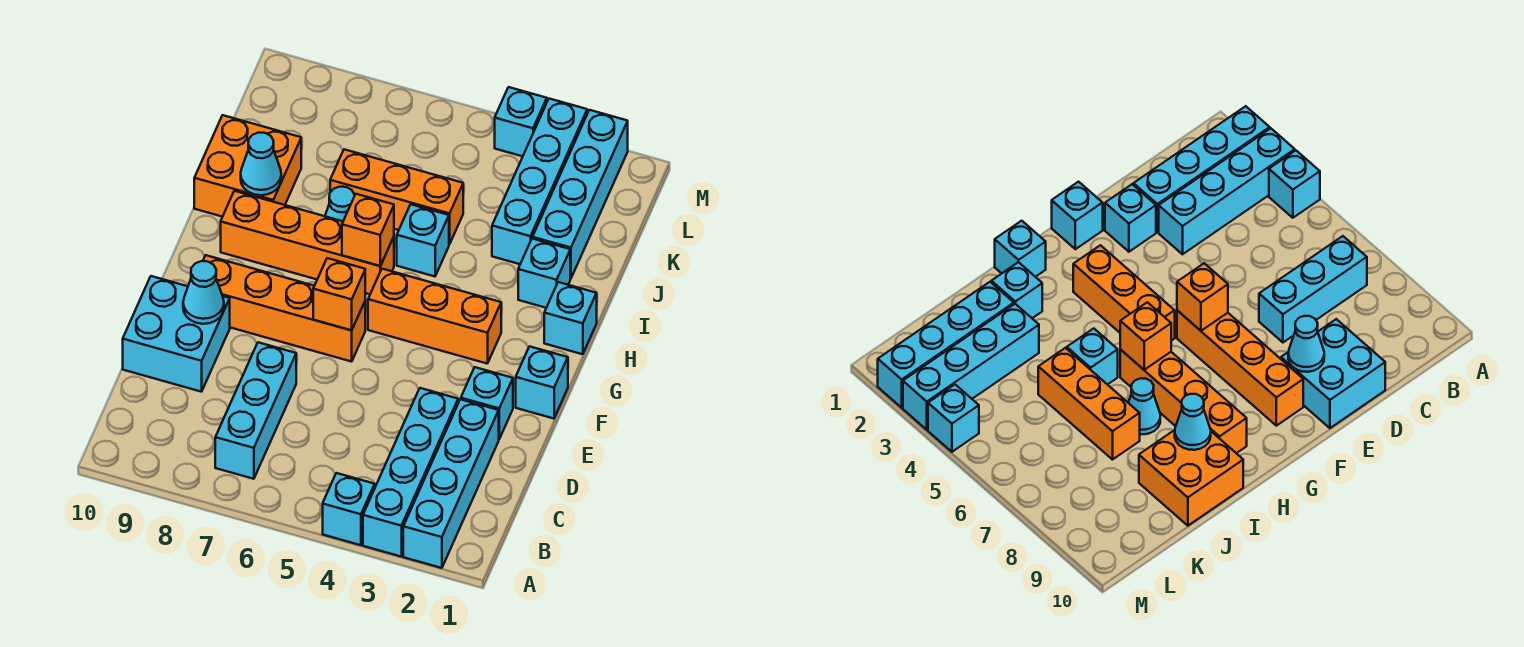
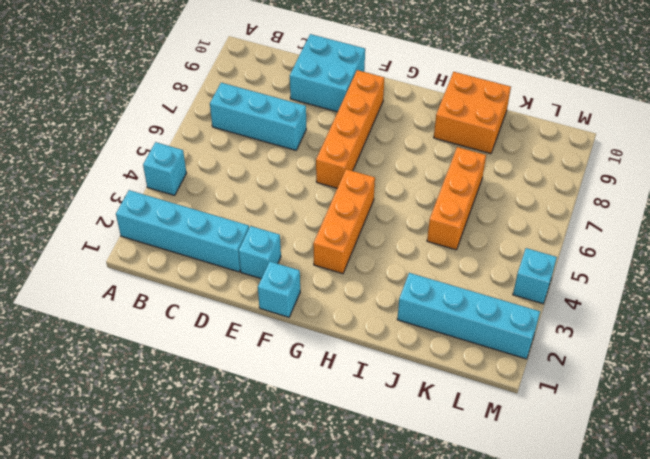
none -> cyan brick A3:D3 level 1
none -> cyan brick H1 level 1
none -> orange brick H6:H9 level 1

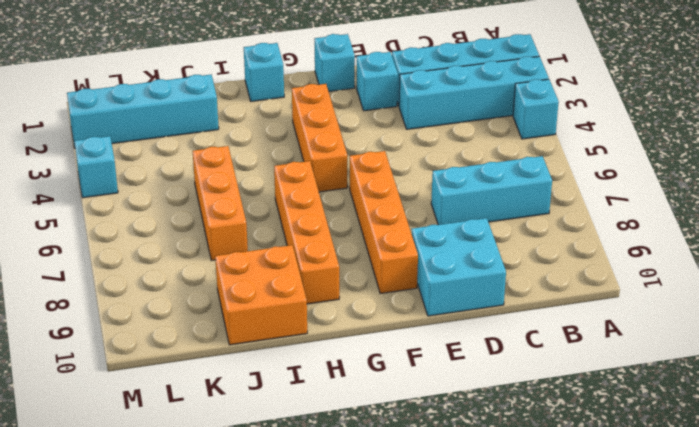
none -> cyan brick I2 level 1
none -> cyan brick I5 level 1
none -> cyan cone I7 level 1

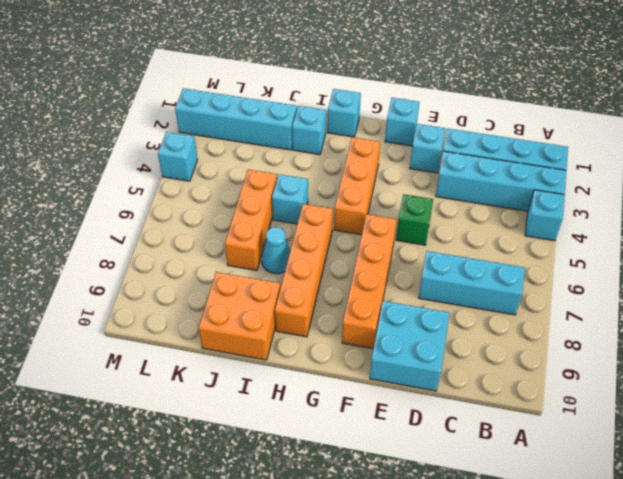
green brick E5 level 1 -> none
none -> cyan brick J3:M3 level 1
none -> cyan cone E9 level 2
none -> orange brick F6 level 2

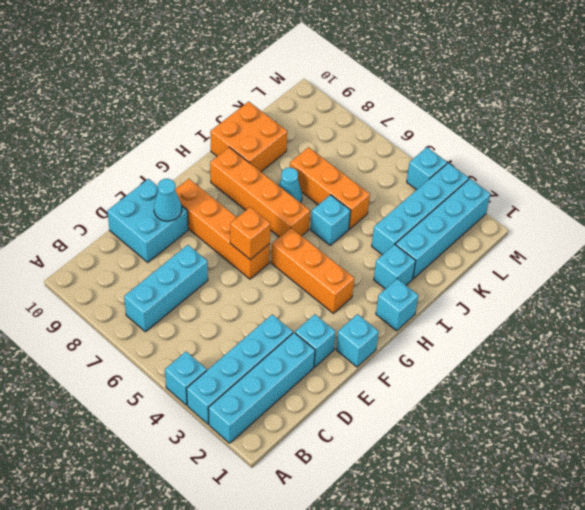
none -> orange brick H6 level 2
none -> cyan cone I9 level 2

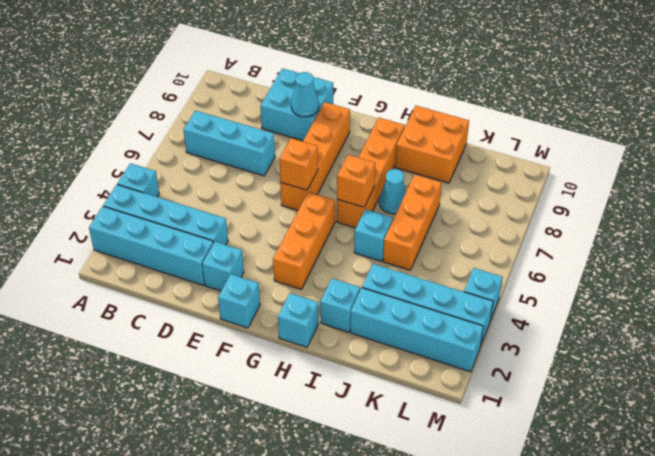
none -> cyan cone I9 level 2

